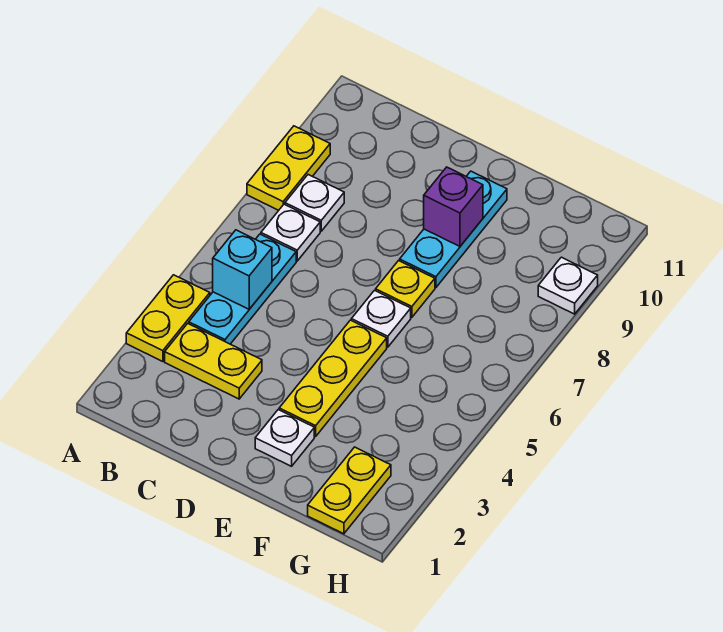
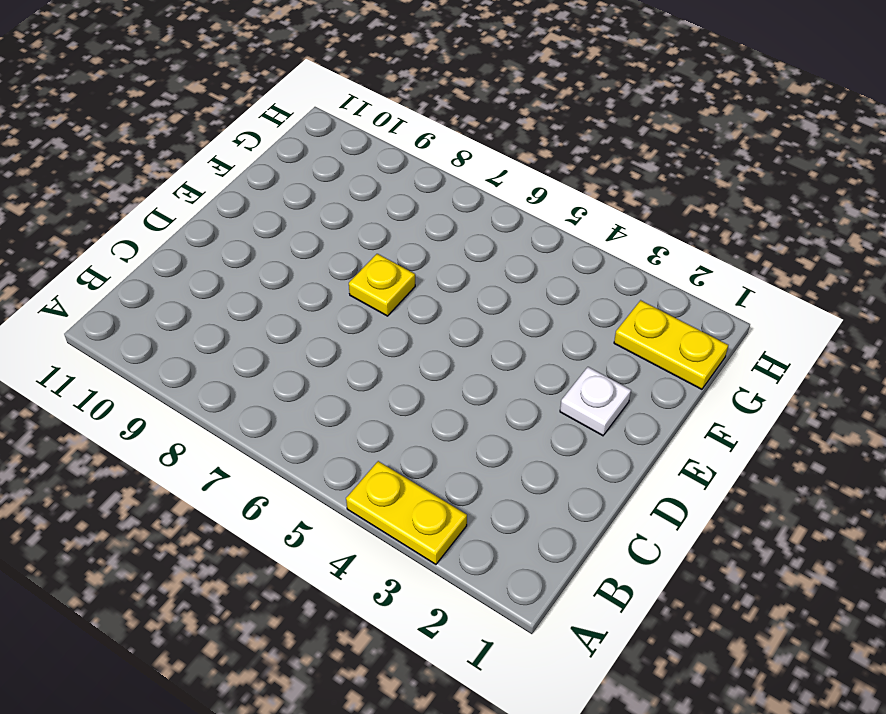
none -> yellow plate A8:A9 level 1
none -> yellow plate B3:C3 level 1
none -> cyan plate B4:B6 level 1

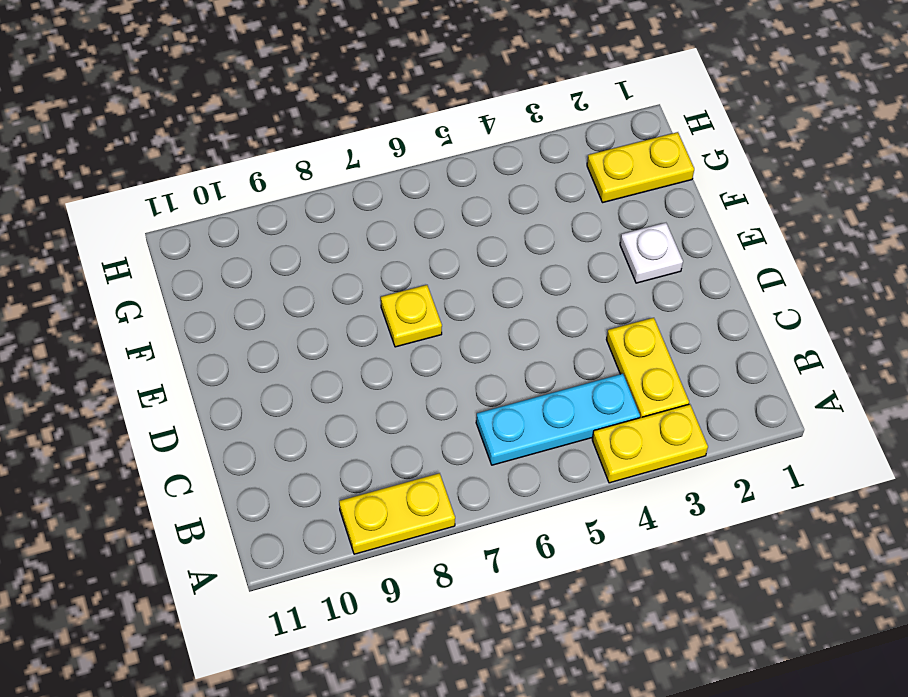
none -> white plate B7 level 1
none -> white plate B8 level 1
none -> yellow plate E3:E5 level 1

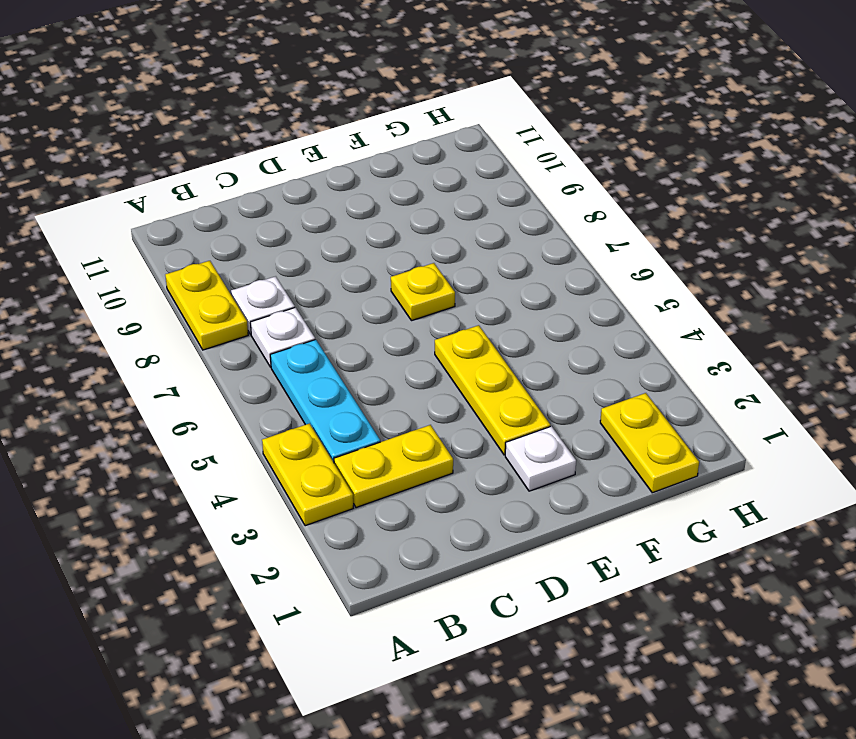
none -> white plate E6 level 1
none -> cyan plate E8:E10 level 1
none -> white plate H9 level 1

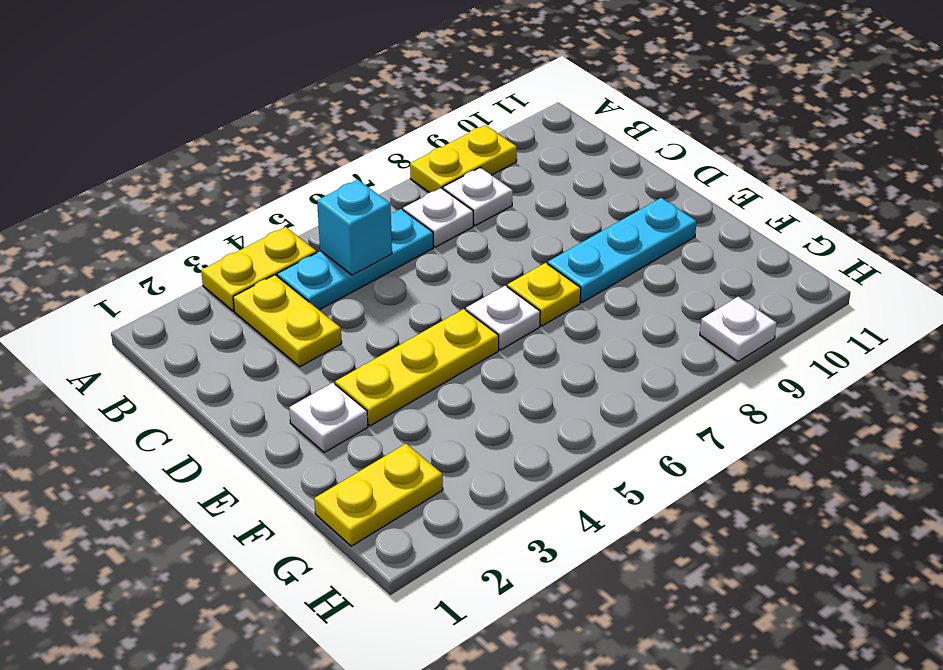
none -> purple brick E9 level 2

